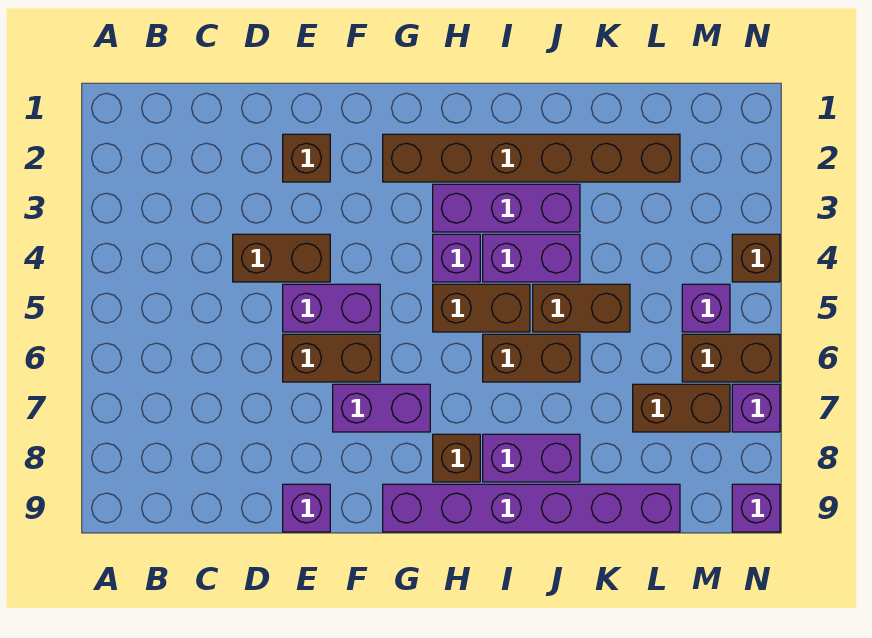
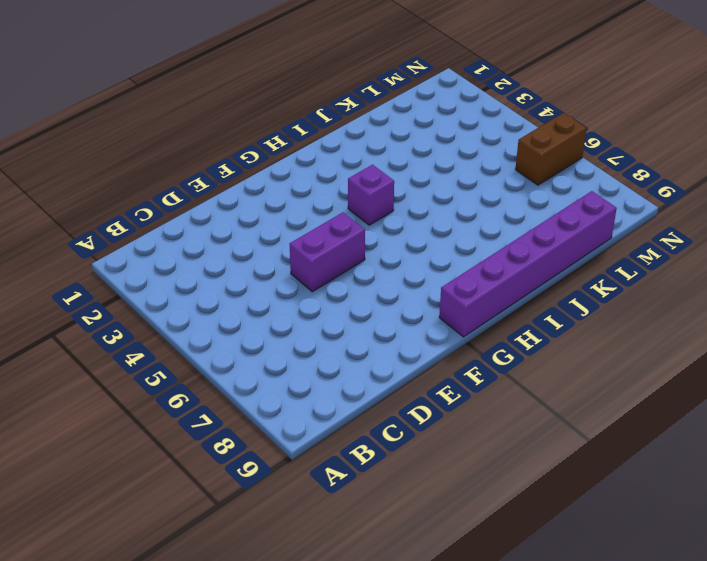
none -> brown brick D4:E4 level 1
none -> brown brick E2 level 1
none -> brown brick E6:F6 level 1

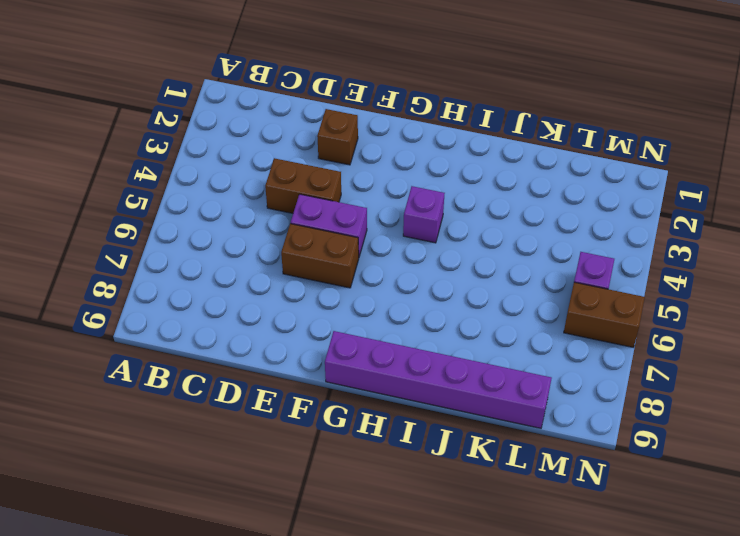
none -> purple brick E9 level 1
none -> purple brick F7:G7 level 1
none -> brown brick G2:L2 level 1

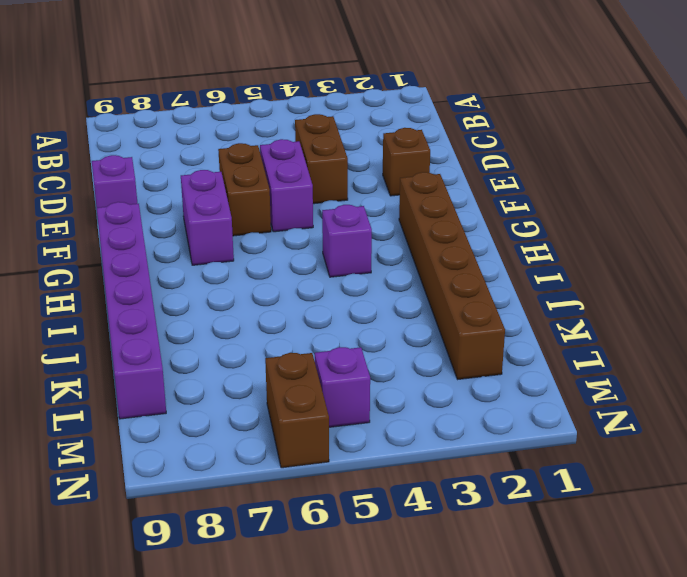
none -> purple brick H3:J3 level 1
none -> brown brick H5:I5 level 1
none -> brown brick H8 level 1

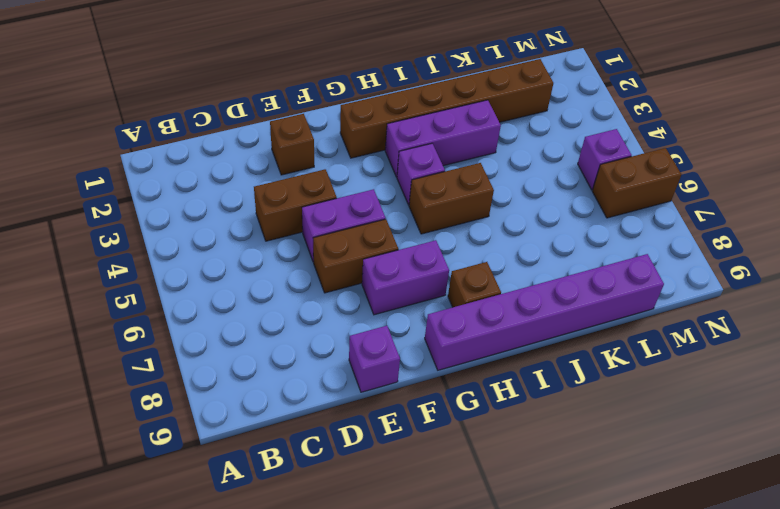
none -> purple brick I4:J4 level 1
none -> brown brick I6:J6 level 1
none -> purple brick I8:J8 level 1

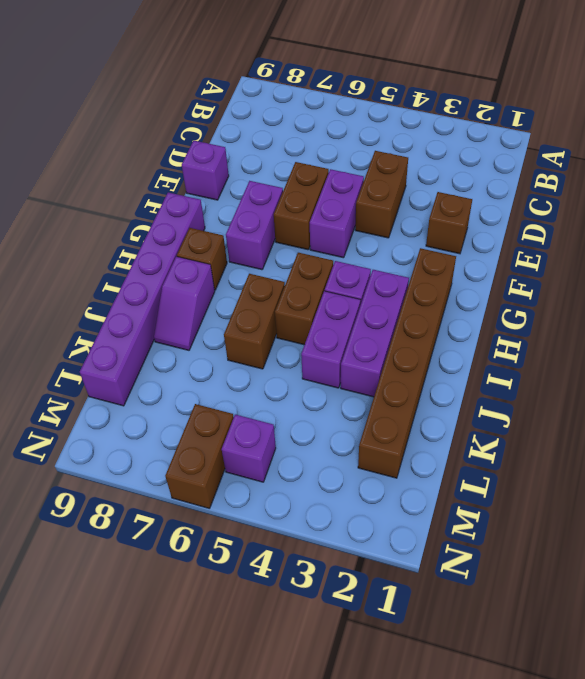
purple slope I8:J8 level 1 top I -> purple brick I8:J8 level 1
none -> brown brick J5:K5 level 1
none -> brown brick L7:M7 level 1
none -> brown brick N4 level 1

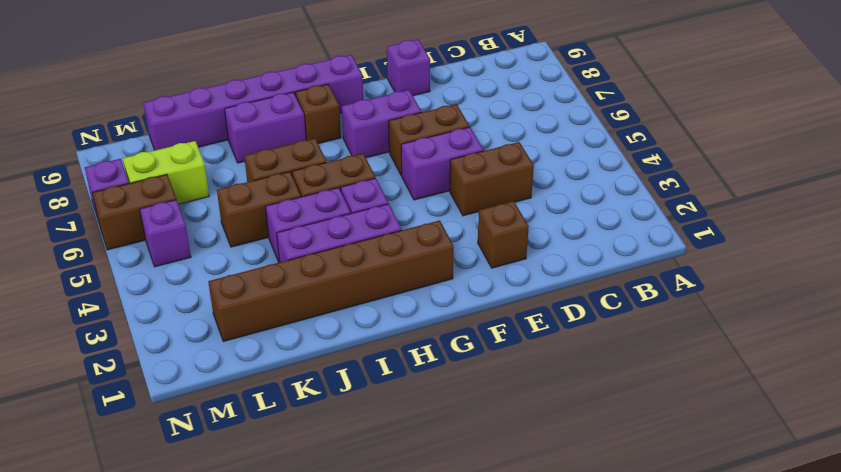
lime brick L7:M7 level 1 -> brown brick L7:M7 level 1
none -> brown brick N4 level 1
none -> purple brick N9 level 1

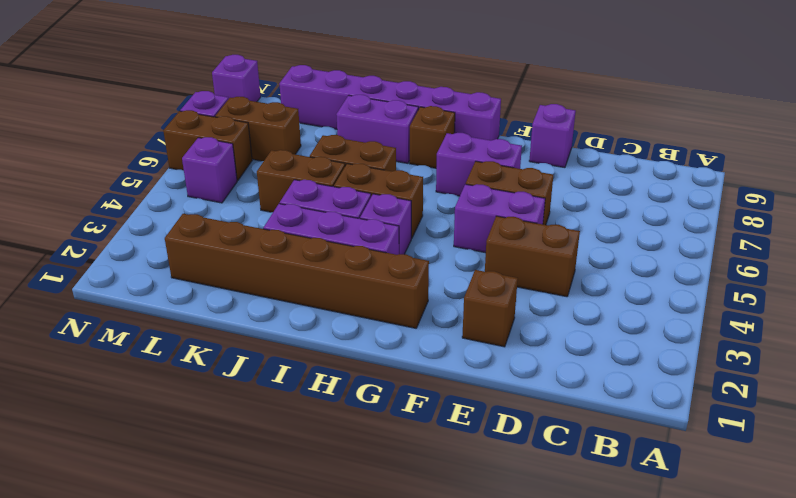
none -> brown brick N4 level 1

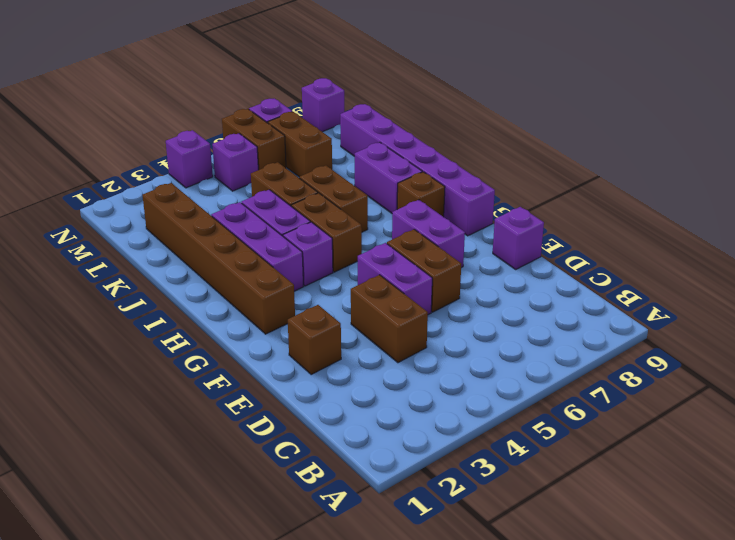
purple brick N4 level 1 -> brown brick N4 level 1

